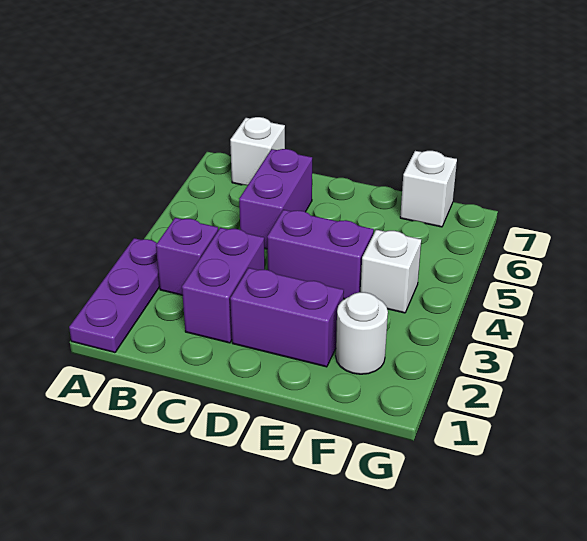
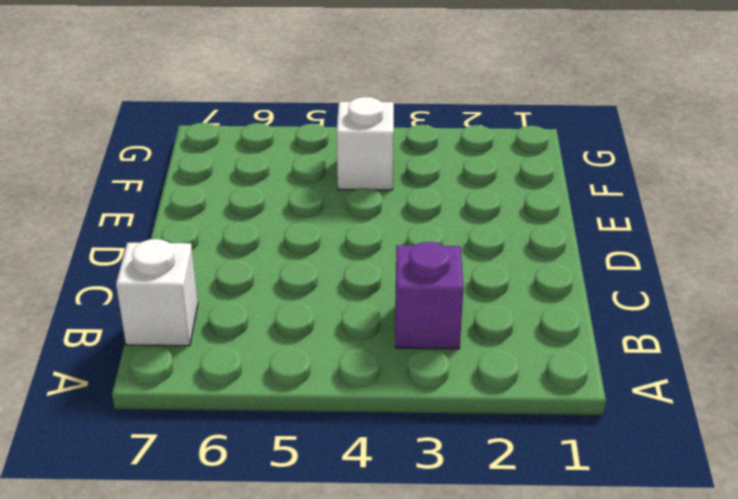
none -> purple plate A1:A3 level 1
none -> purple brick C2:C3 level 1

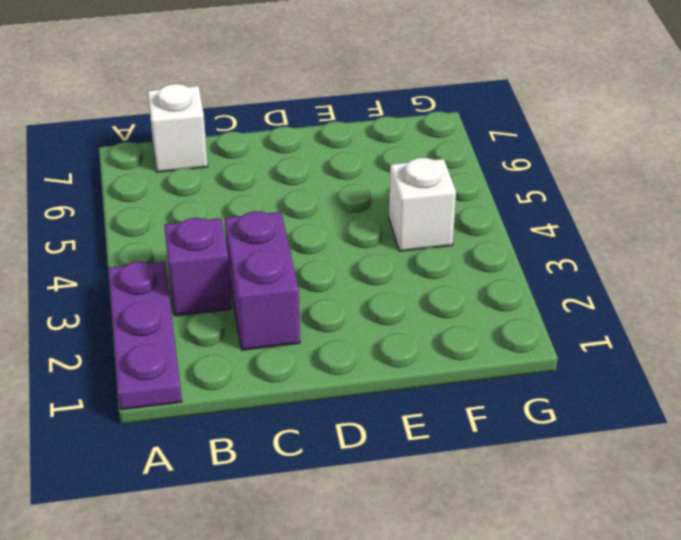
none -> purple brick C5:C6 level 1
none -> purple brick D2:E2 level 1

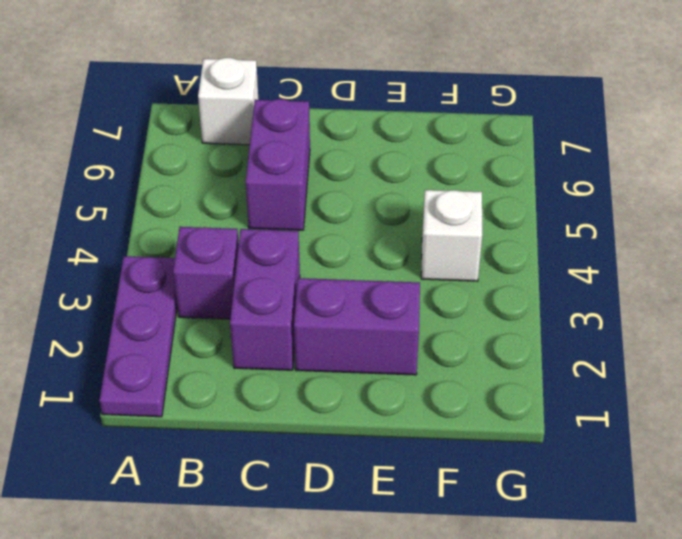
none -> purple brick D4:E4 level 1
none -> white round brick F2 level 1

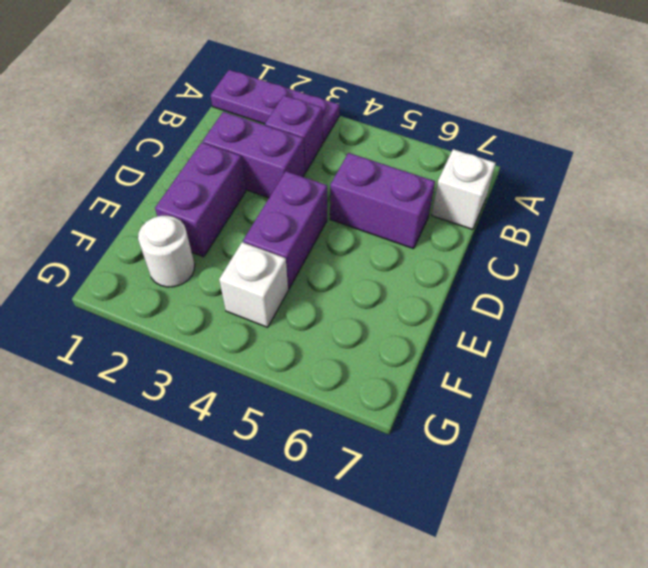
none -> white brick F7 level 1

